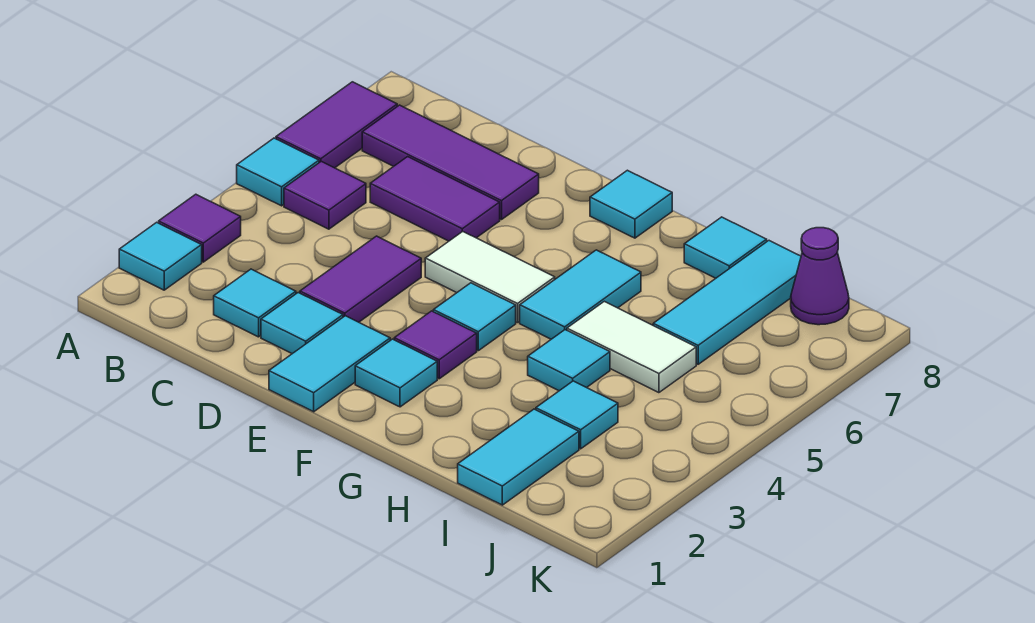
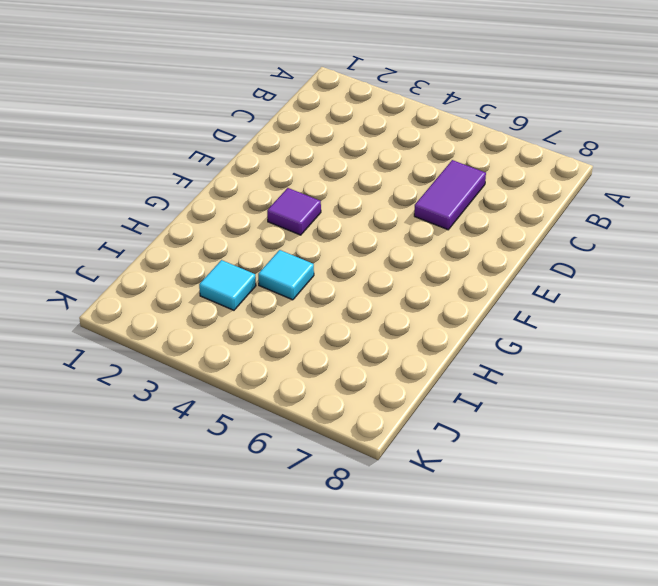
none -> cyan tile A2 level 1
none -> purple tile A3 level 1
none -> cyan tile A5 level 1

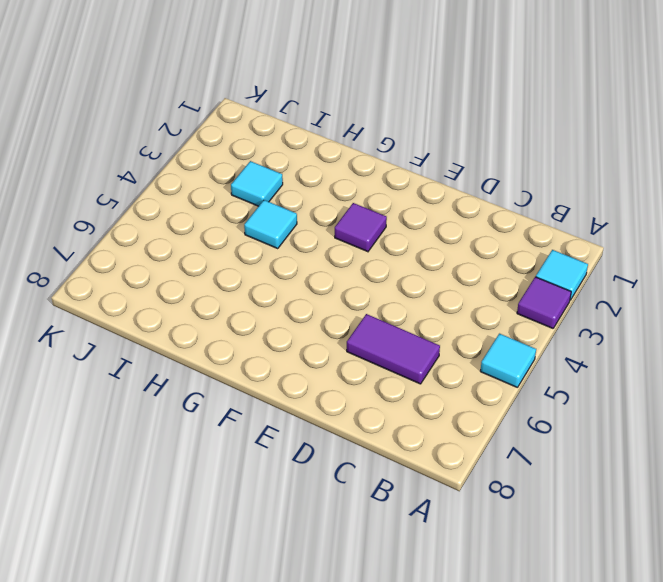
none -> purple tile A6:A7 level 1
none -> purple tile B5 level 1
none -> purple tile B7:D7 level 1

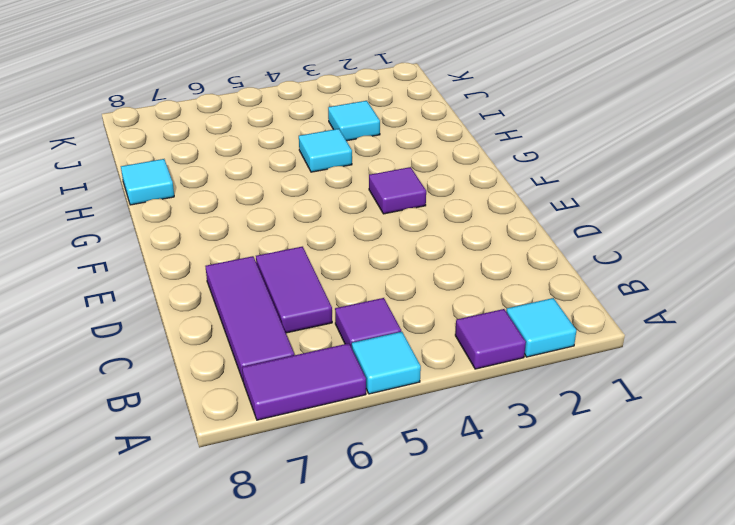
none -> cyan tile C2 level 1
none -> cyan tile D2 level 1
none -> purple tile D3:D4 level 1

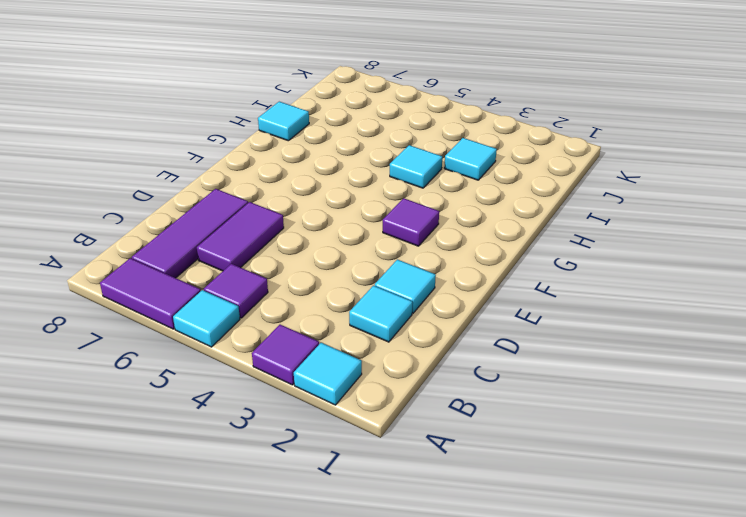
none -> purple tile D3:D4 level 1
none -> cyan tile E1:E2 level 1
none -> white tile E5:F5 level 1

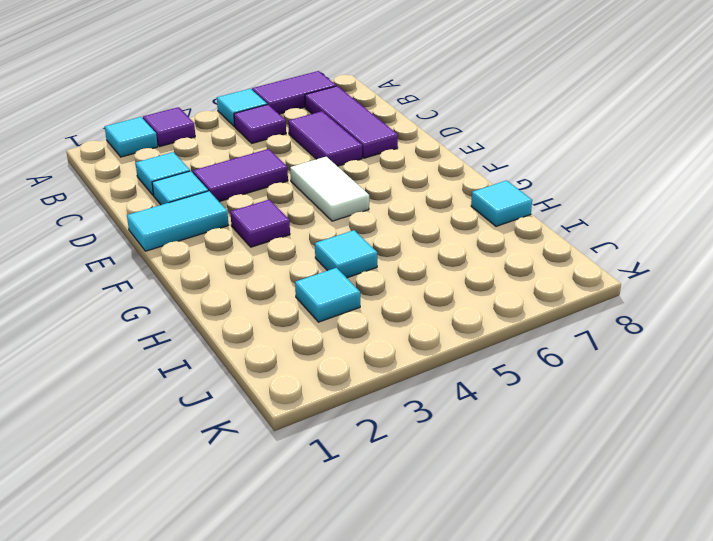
none -> cyan tile F2 level 1
none -> cyan tile F4 level 1
none -> cyan tile F8 level 1

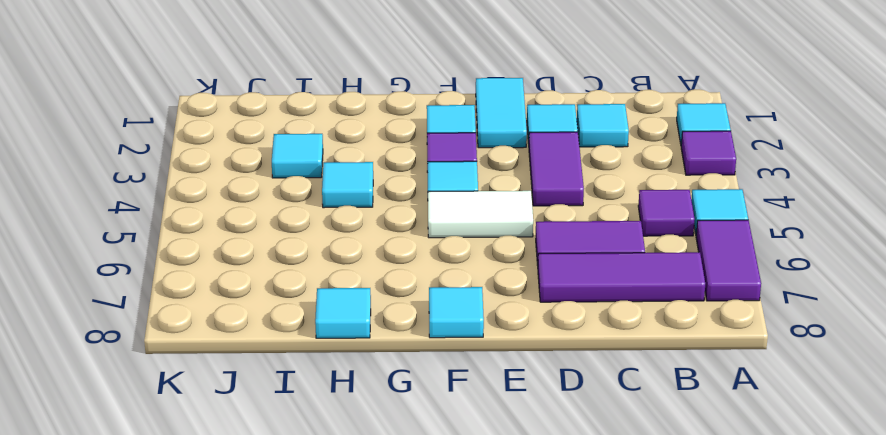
none -> cyan tile G5:G6 level 1
none -> white tile H5:I5 level 1
none -> cyan tile I1:I2 level 1

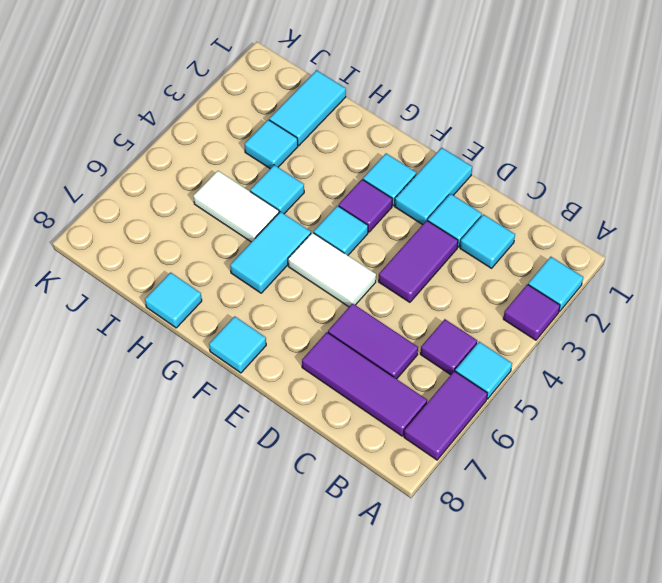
none -> cyan tile I6:I8 level 1
none -> purple cone J8 level 1

